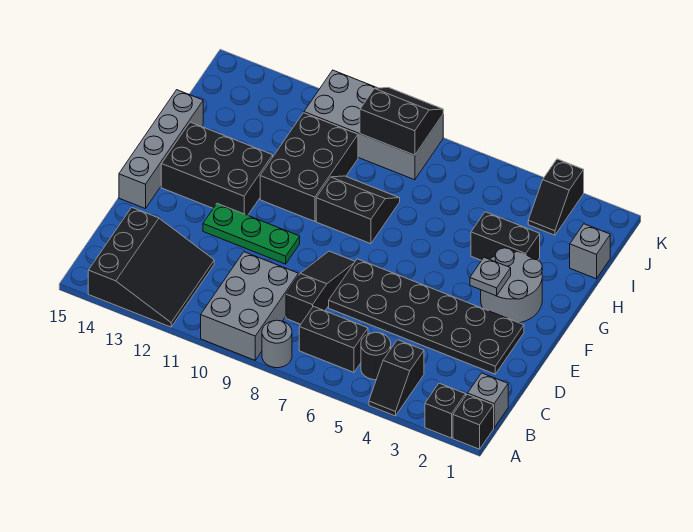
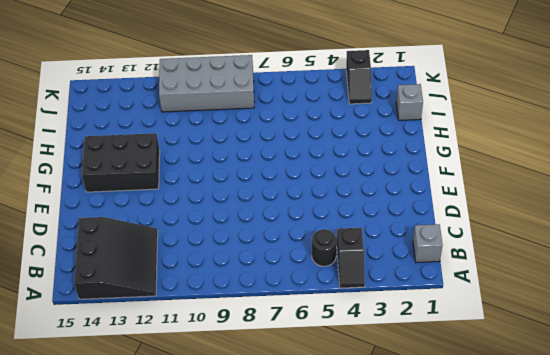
none -> black brick A1 level 1
none -> black brick A2 level 1
none -> grey round brick A8 level 1

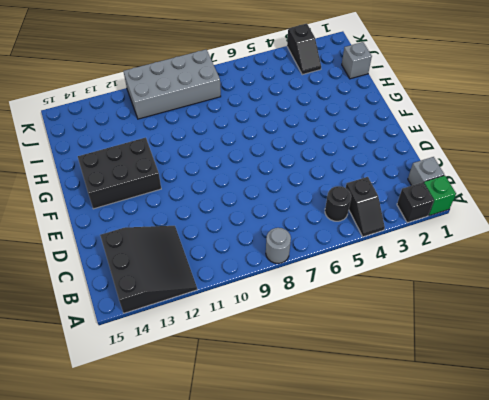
green brick A1 level 1 -> black brick A1 level 1
none -> grey brick A9:C10 level 1
none -> black brick B6:B7 level 1
none -> black slope C8:E8 level 1 top C

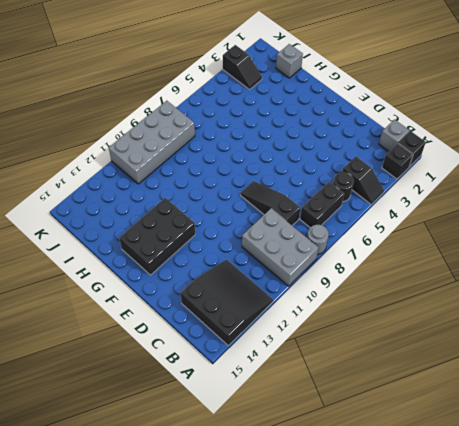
none -> black plate D2:E7 level 1
none -> green plate E10:E12 level 1
none -> grey brick E15:H15 level 1

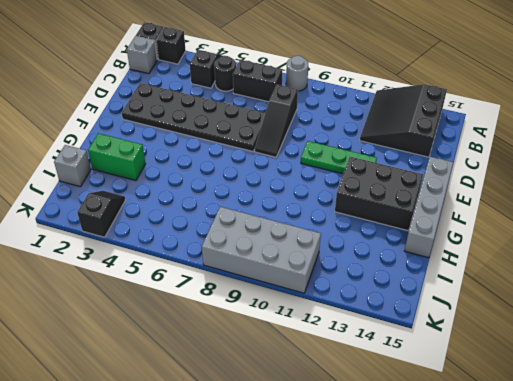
green brick H2:H3 level 1 -> black brick H3:H4 level 1
none -> grey brick A9:C10 level 1
none -> grey round brick F2:G3 level 1
none -> black slope G8:H9 level 1 top G

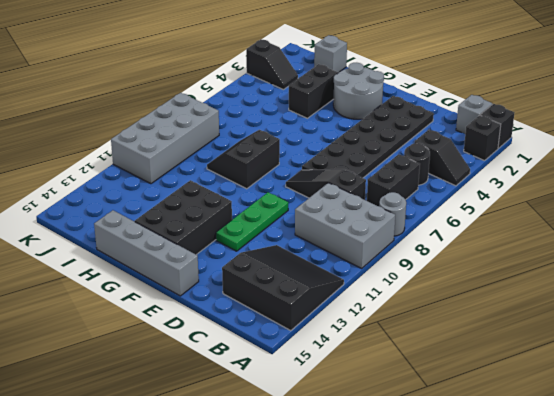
none -> black brick G10:I11 level 1
none -> grey plate F3 level 2
none -> black slope J8:K9 level 2 top J

